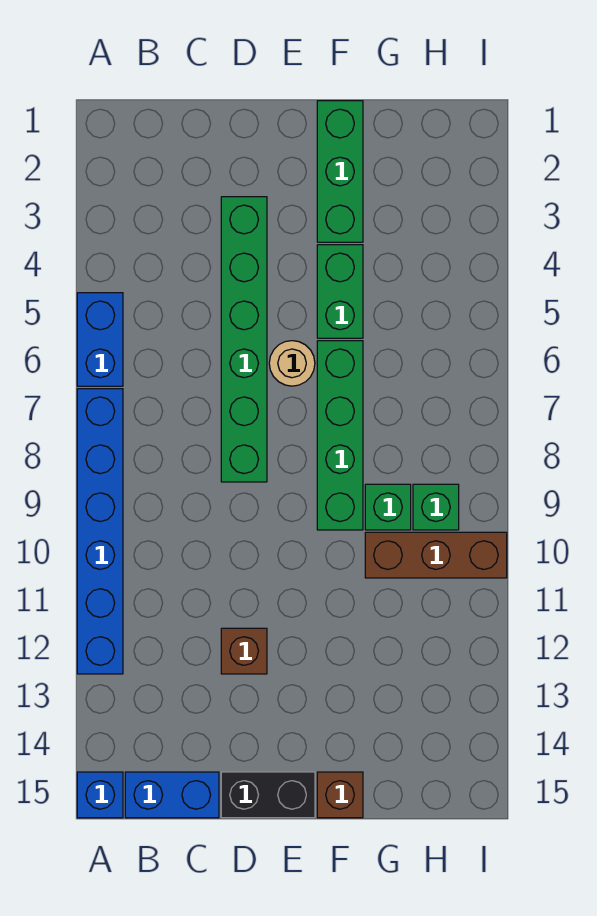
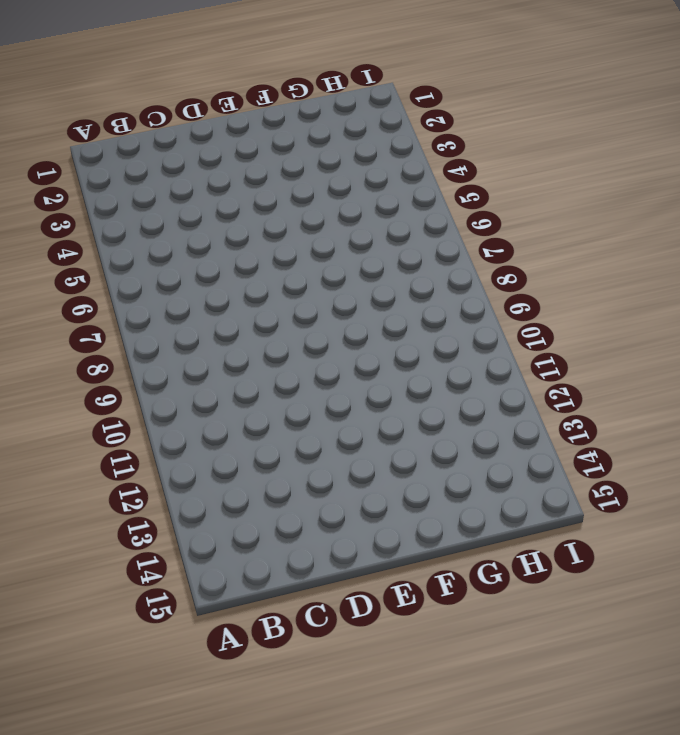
none -> blue brick A5:A6 level 1
none -> blue brick A7:A12 level 1
none -> blue brick A15 level 1

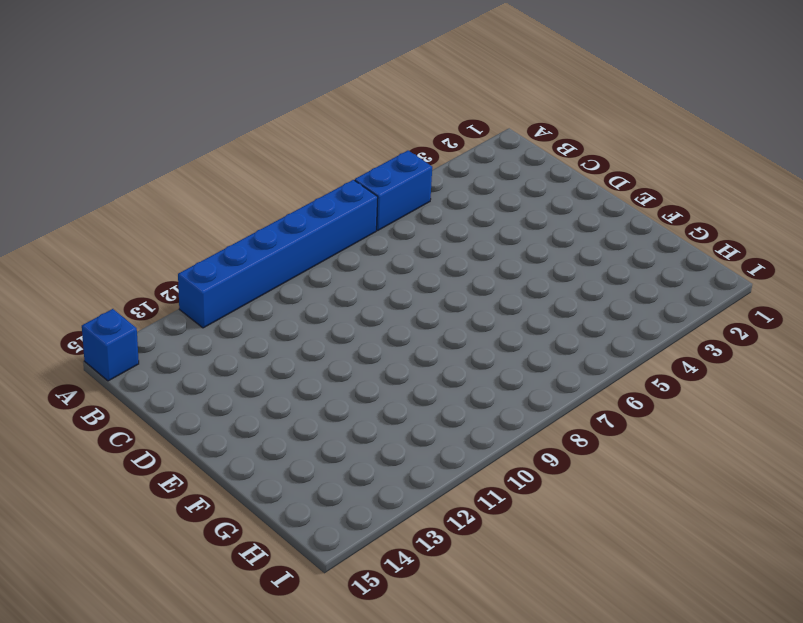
none -> blue brick B15:C15 level 1
none -> green brick D3:D8 level 1
none -> brown brick D12 level 1

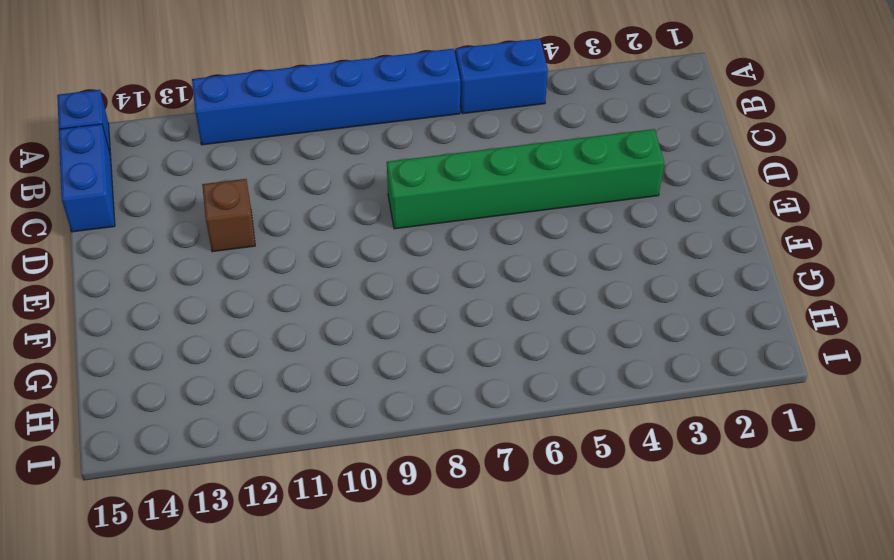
none -> black brick D15:E15 level 1
none -> tan round brick E6 level 1
none -> green brick F1:F3 level 1

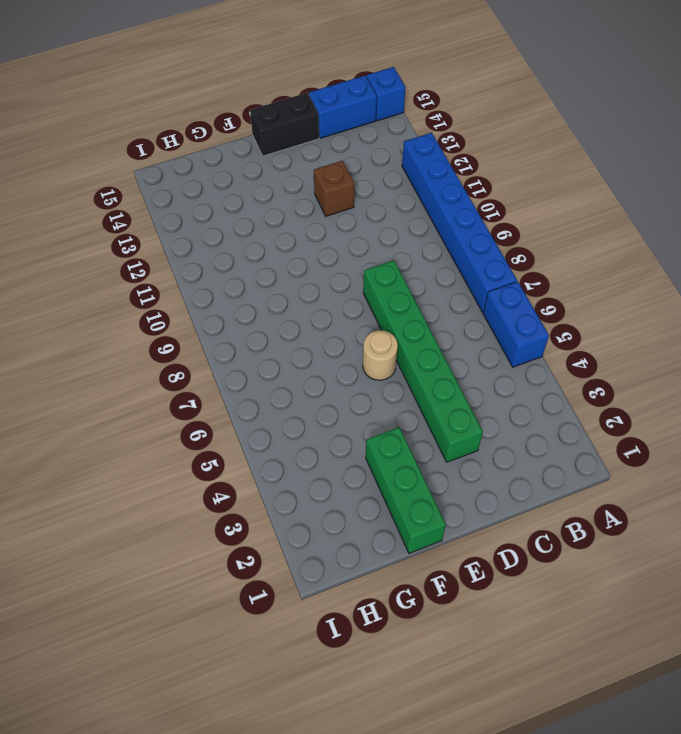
none -> green brick F4:F5 level 1
none -> green brick F6:F9 level 1
none -> brown brick F15 level 1

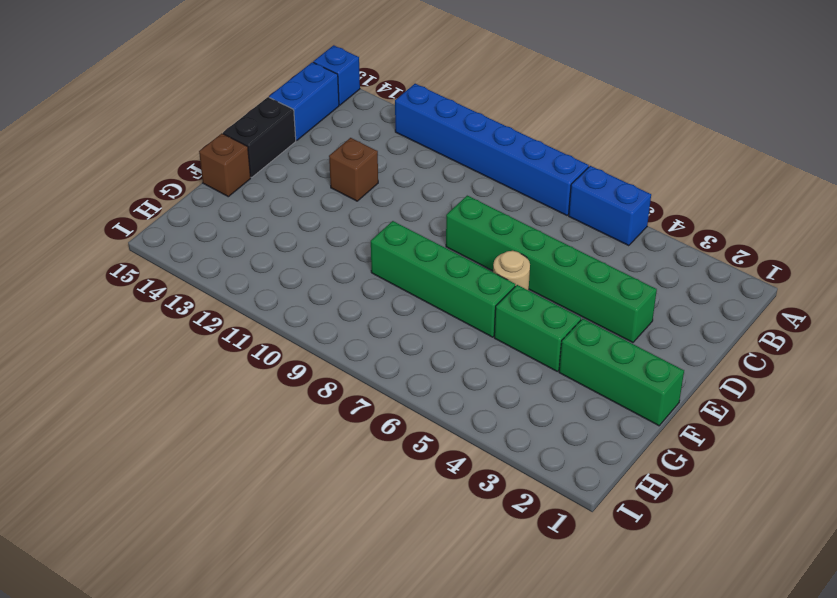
none -> green brick G9 level 1
none -> brown brick G10:I10 level 1
none -> green brick H9 level 1

